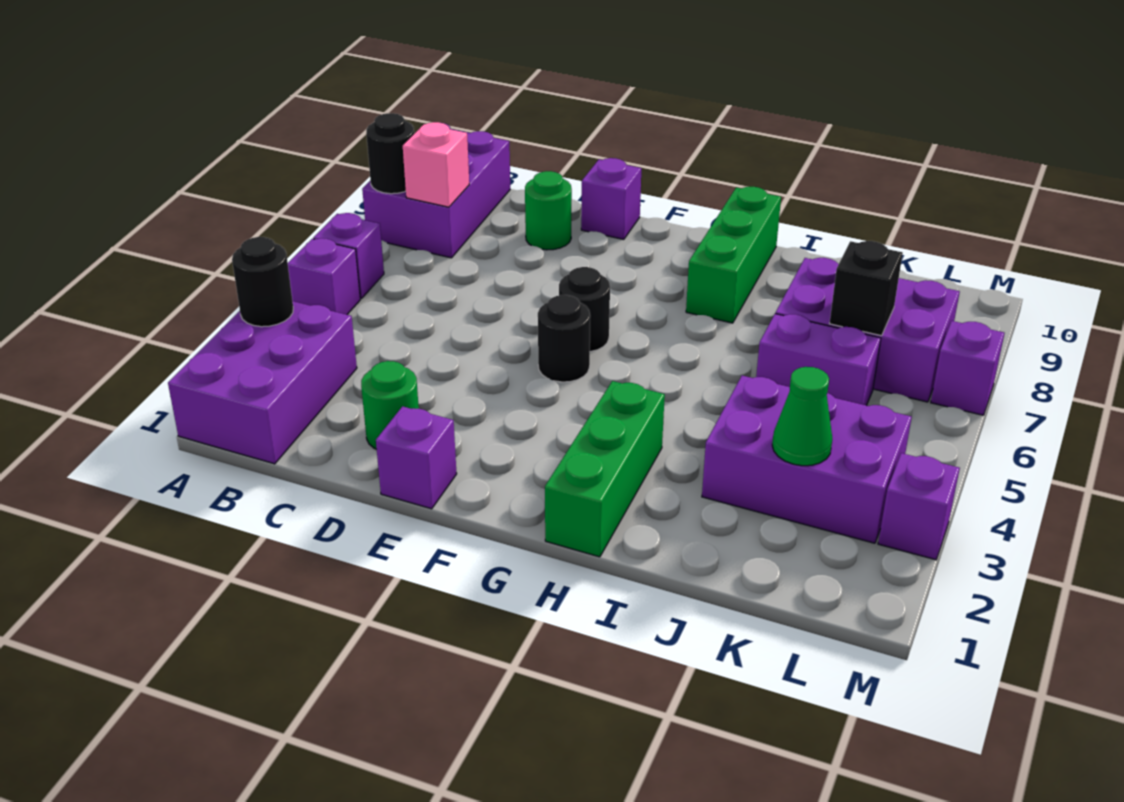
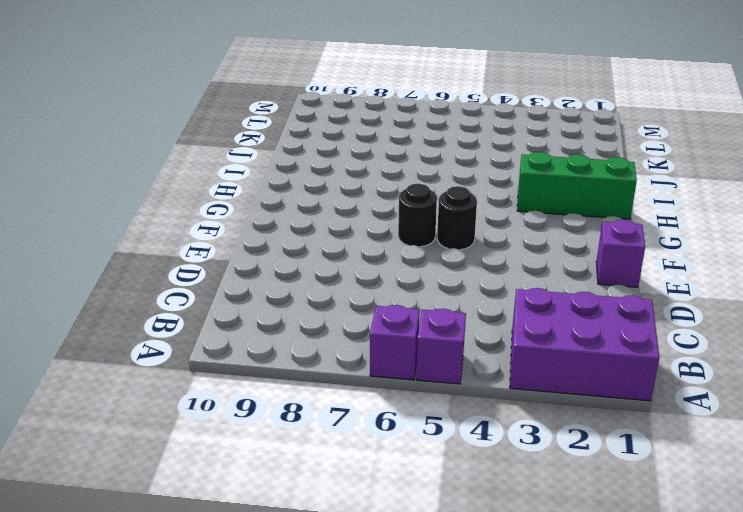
none -> purple brick A8:B10 level 1
none -> green round brick D2 level 1
none -> green round brick D9 level 1

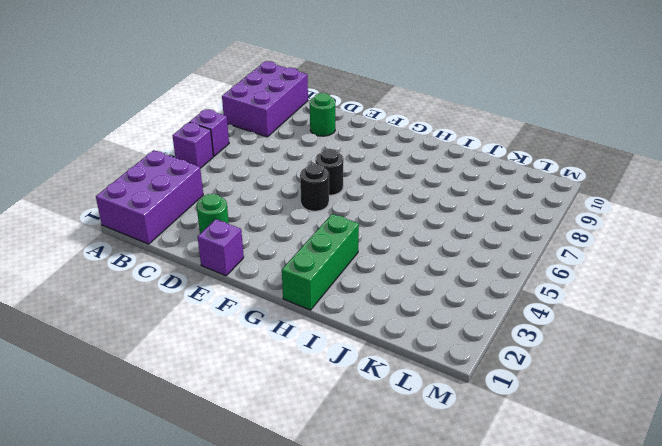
none -> purple brick E10 level 1
none -> green brick H8:H10 level 1
none -> purple brick J3:L4 level 1

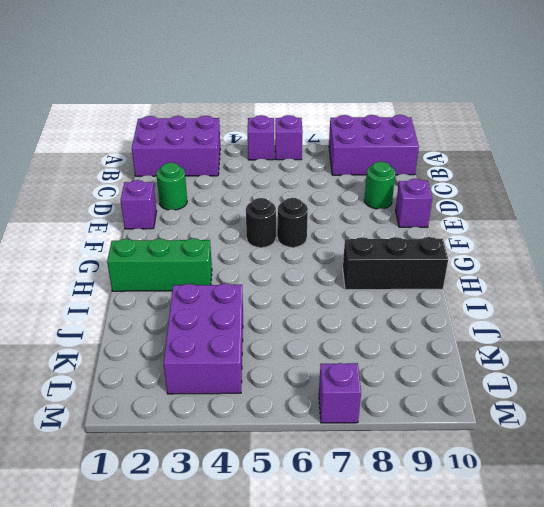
black brick H8:H10 level 1 -> green brick H8:H10 level 1
none -> purple brick J6:K6 level 1
none -> purple brick J7:L8 level 1
none -> purple brick M3 level 1

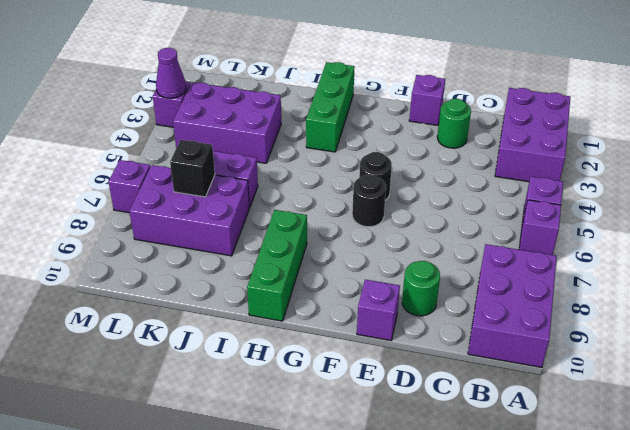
purple cone M3 level 2 -> none
none -> black round brick A3 level 2
none -> black round brick A8 level 2
none -> pink brick B8 level 2

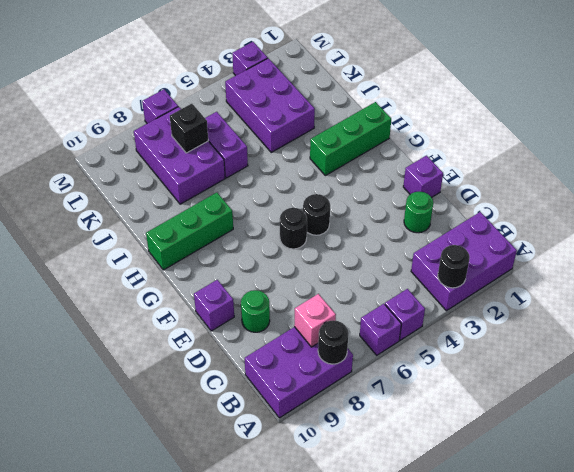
none -> green cone K3 level 2

